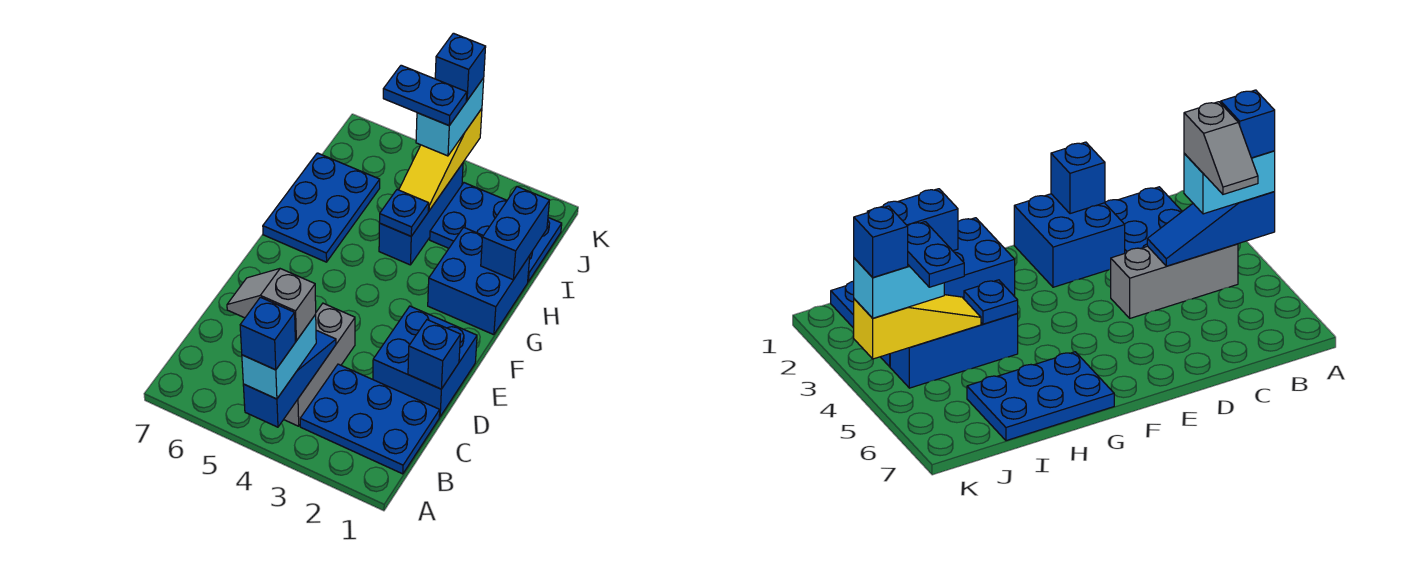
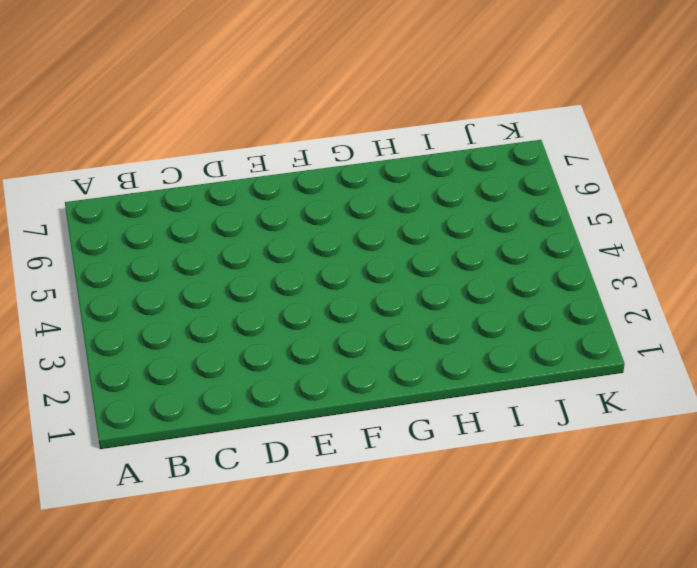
none -> blue plate B1:C3 level 1
none -> grey brick B4:D4 level 1
none -> blue brick D1:E2 level 1

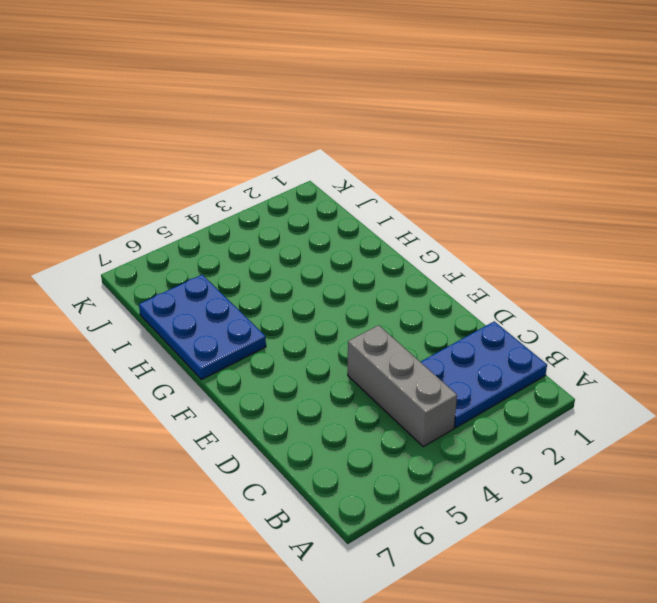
none -> blue brick D1:E2 level 1
none -> blue brick G1:H2 level 1
none -> blue brick H4:J4 level 1

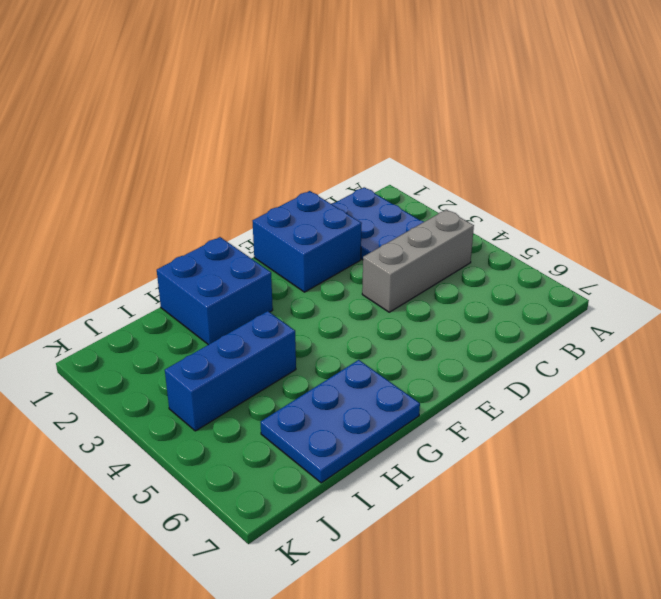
none -> blue plate I1:J3 level 1
none -> blue slope A4:C4 level 2 top A
none -> blue brick D1 level 2

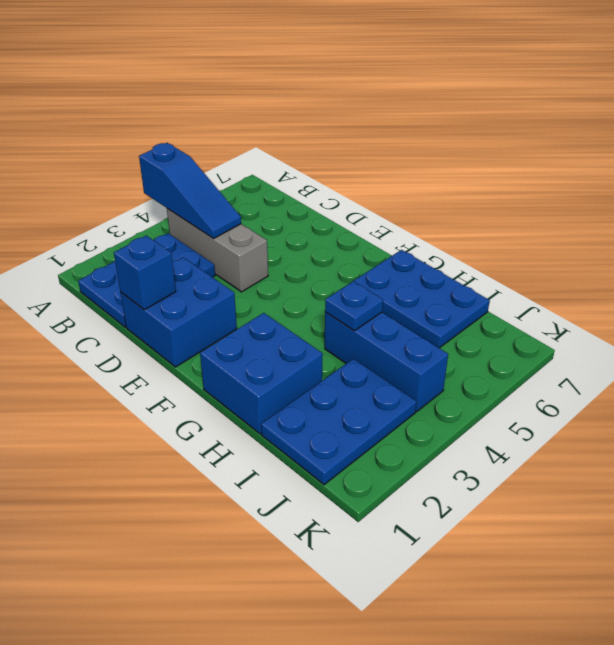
none -> blue brick H1:I1 level 2
none -> yellow slope I4:K4 level 2 top K
none -> cyan brick A4:B4 level 3

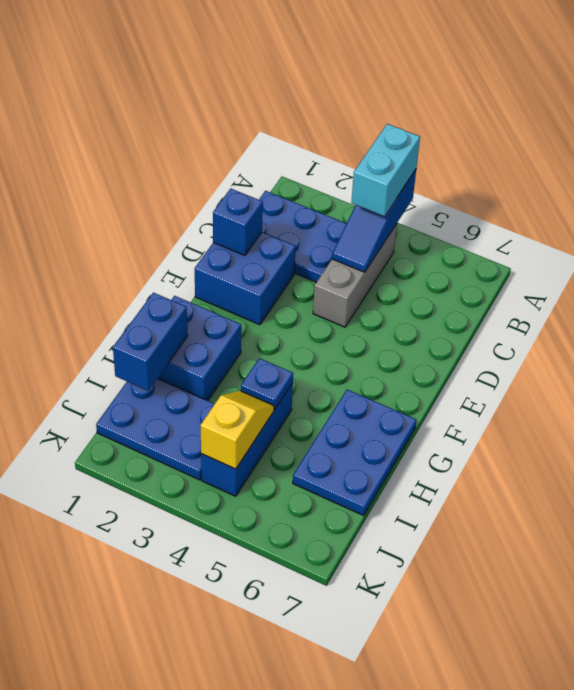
yellow slope I4:J4 level 2 top J -> yellow slope I4:K4 level 2 top K
none -> cyan brick J4:K4 level 3
none -> blue brick A4 level 4
none -> grey slope B4:B5 level 4 top 4

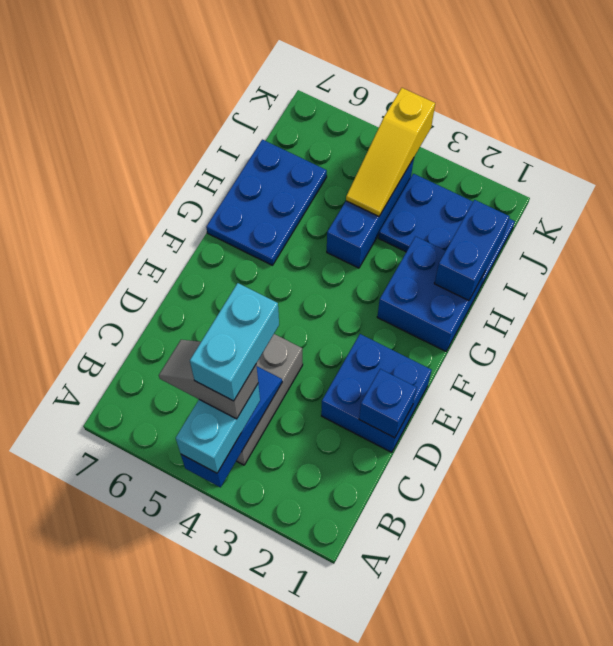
cyan brick B4:C4 level 5 -> cyan brick J4:K4 level 3
none -> blue plate B1:C3 level 1
none -> blue plate H4 level 2
none -> blue brick A4 level 4

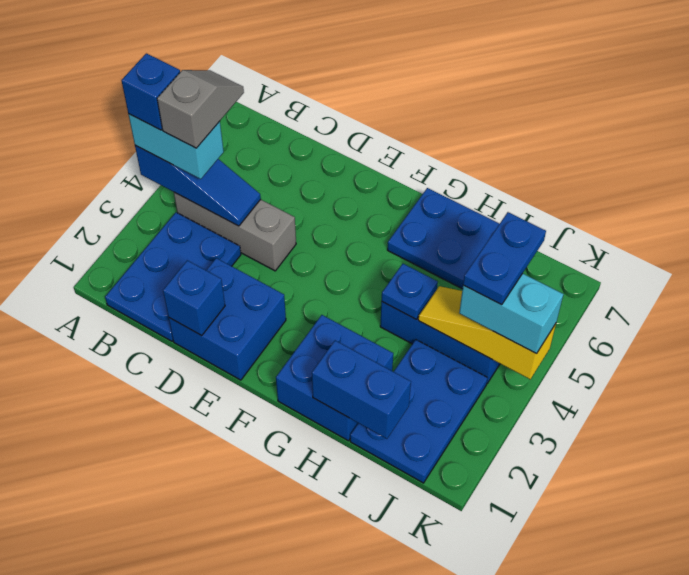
none -> blue brick K4 level 4

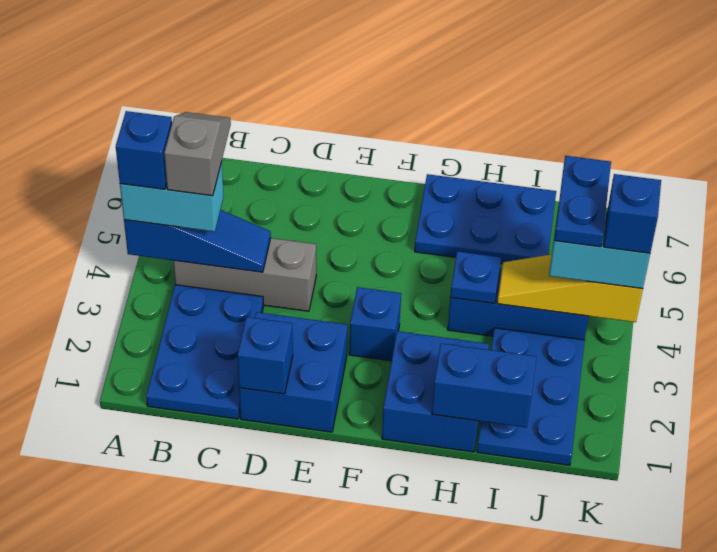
blue brick F3 level 1 -> none

